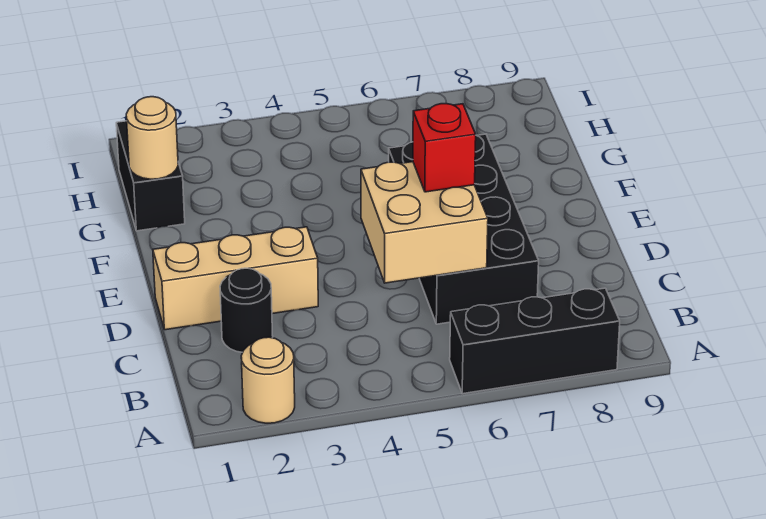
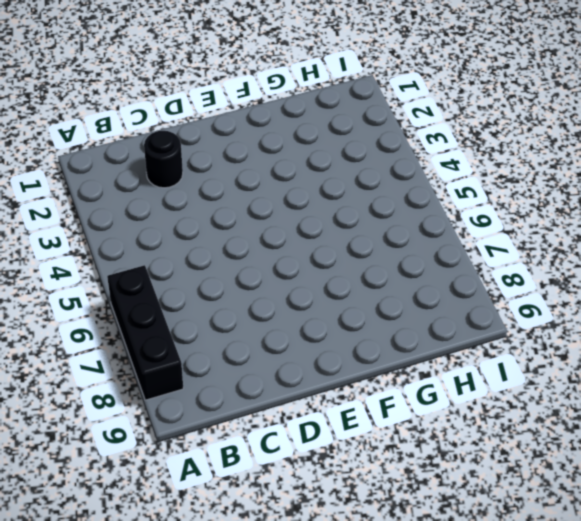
none -> tan round brick A2 level 1
none -> black brick C6:F7 level 1

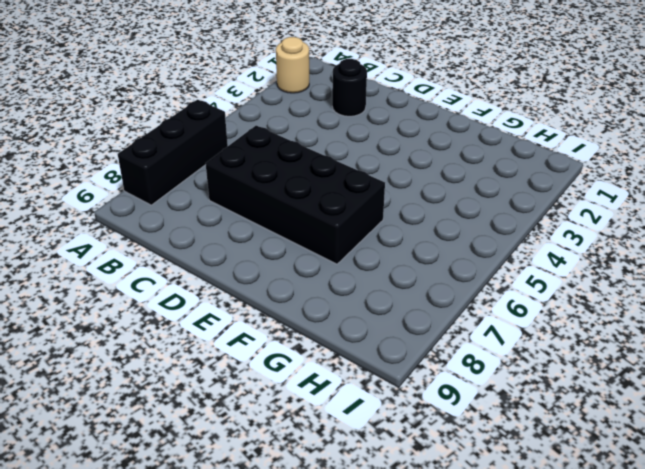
none -> tan brick D1:D3 level 1
none -> black brick G1:H1 level 1

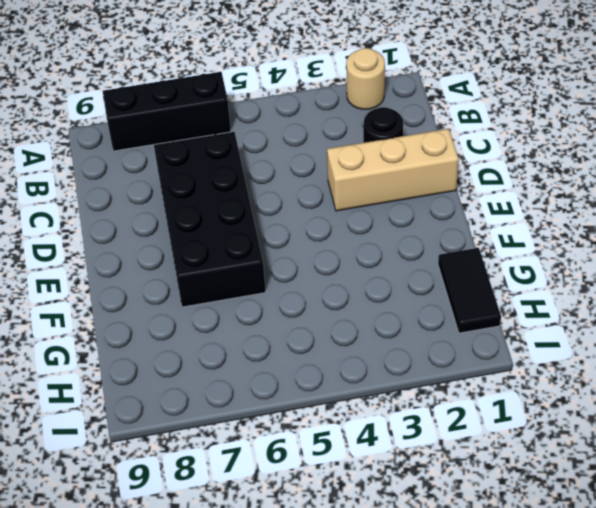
black tile G1:H1 level 1 -> black brick G1:H1 level 1
none -> tan brick C5:D6 level 2
none -> tan round brick G1 level 2

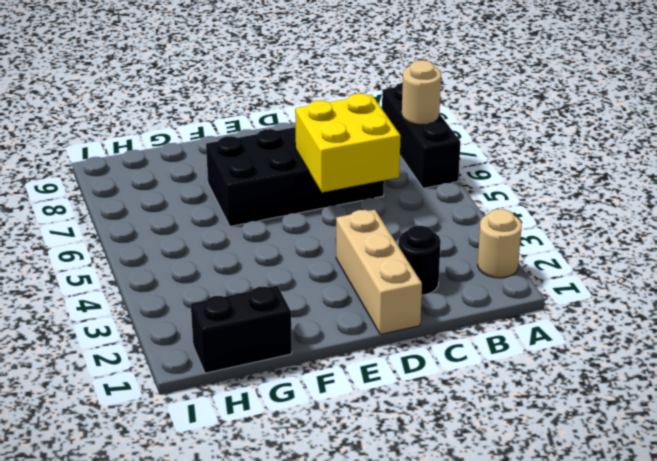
tan round brick A7 level 2 -> tan round brick G1 level 2
yellow brick C5:D6 level 2 -> tan brick C5:D6 level 2
none -> red brick D6 level 3

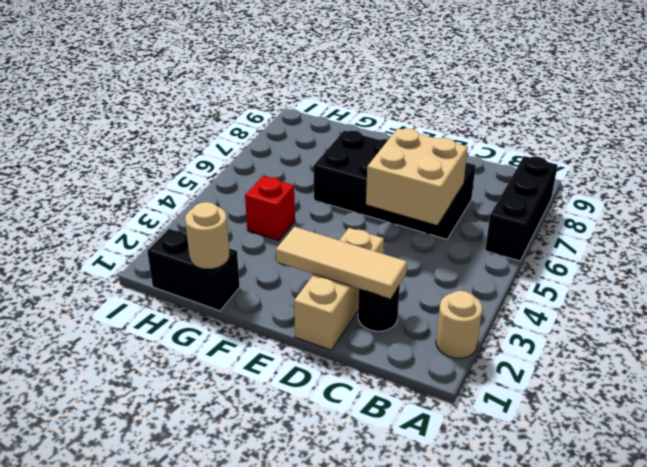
tan tile C2:E2 level 2 -> none
red brick G4 level 1 -> red brick D6 level 3

